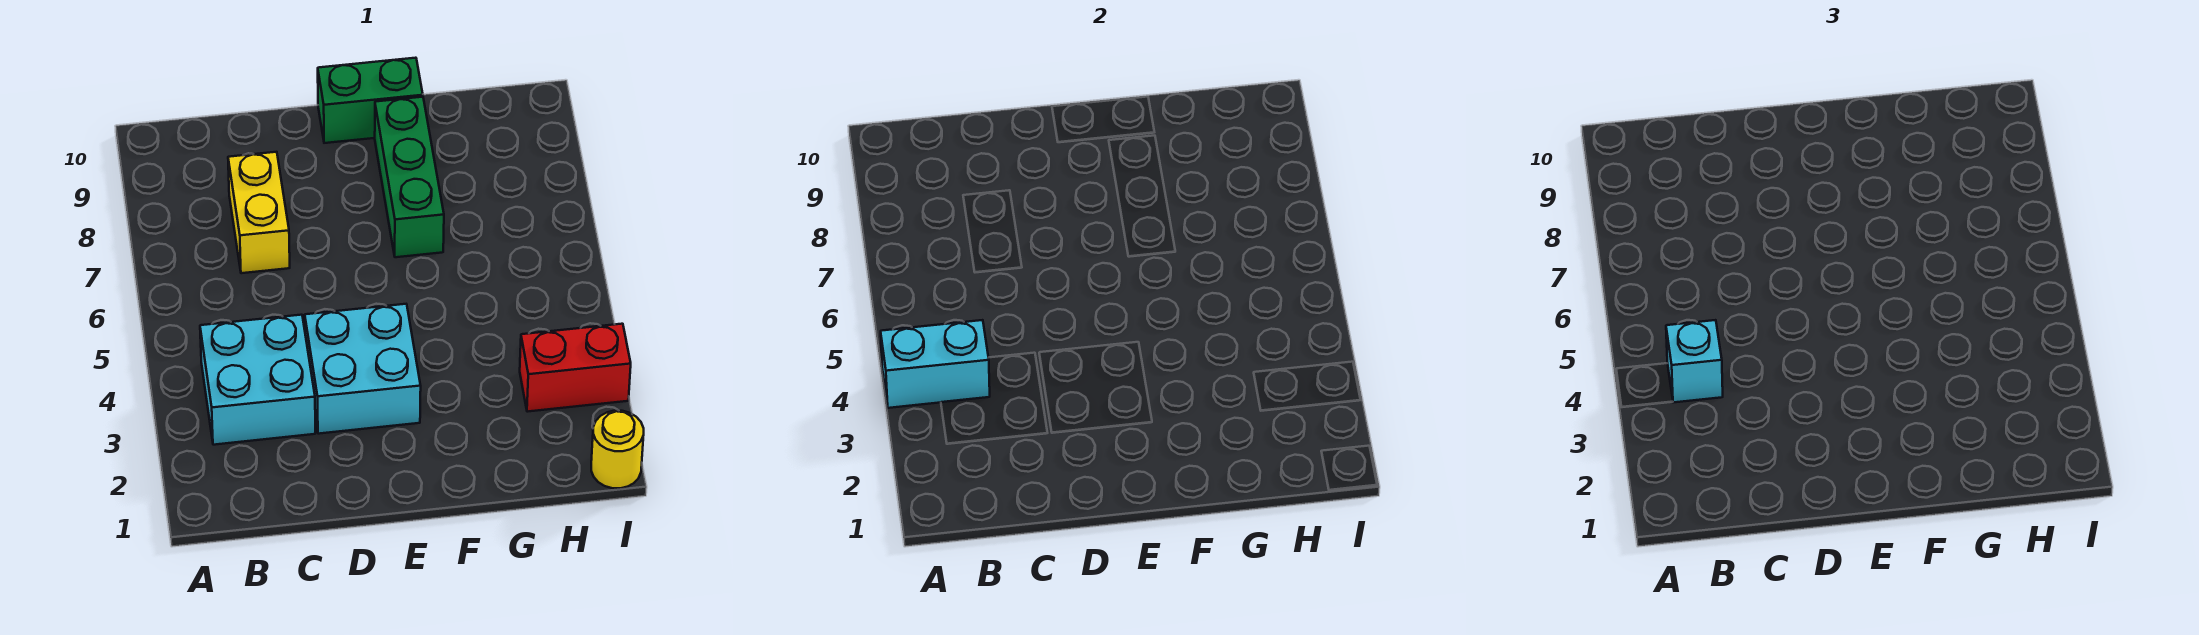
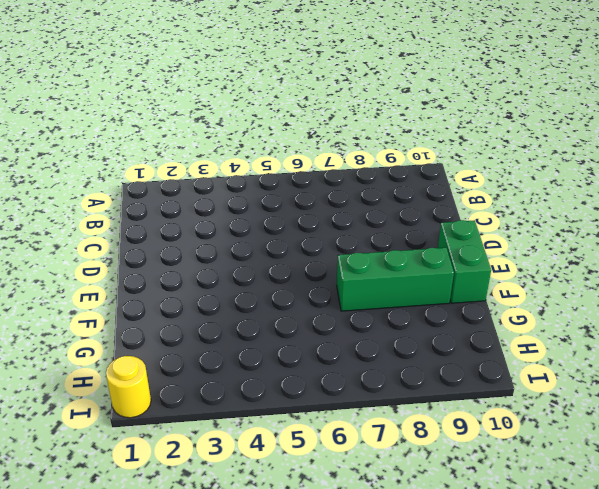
none -> cyan brick B3:C4 level 1
none -> yellow brick C7:C8 level 1

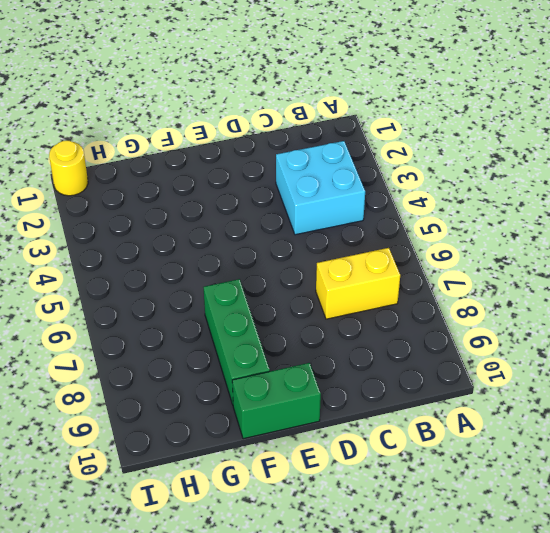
yellow brick B7:C7 level 1 -> yellow brick C7:C8 level 1
none -> cyan brick D3:E4 level 1
none -> red brick H3:I3 level 1

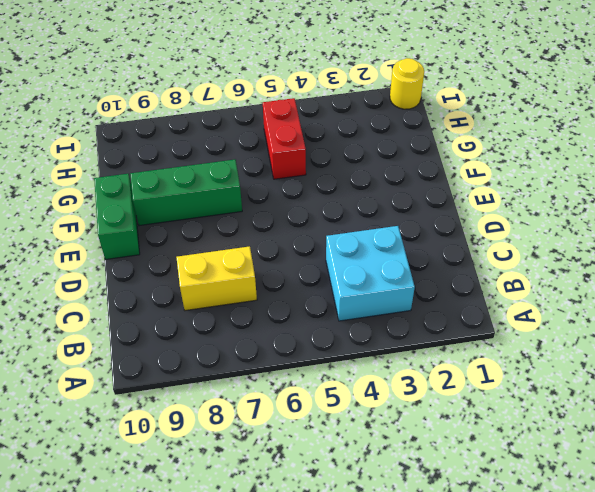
red brick G5:H5 level 1 -> red brick H3:I3 level 1
none -> cyan brick D3:E4 level 1
none -> cyan brick A4:B4 level 2

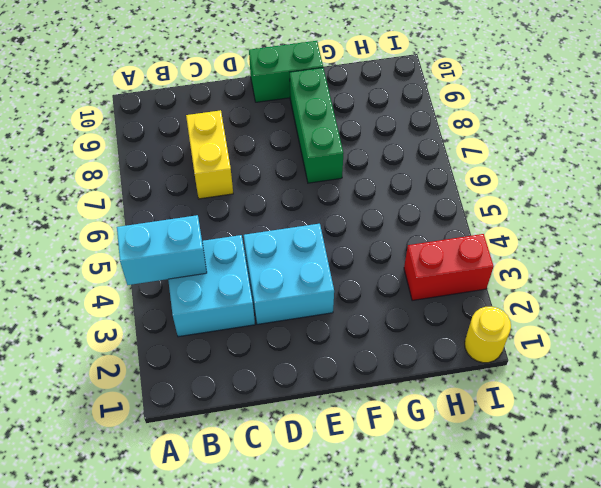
none -> cyan brick B4 level 3

